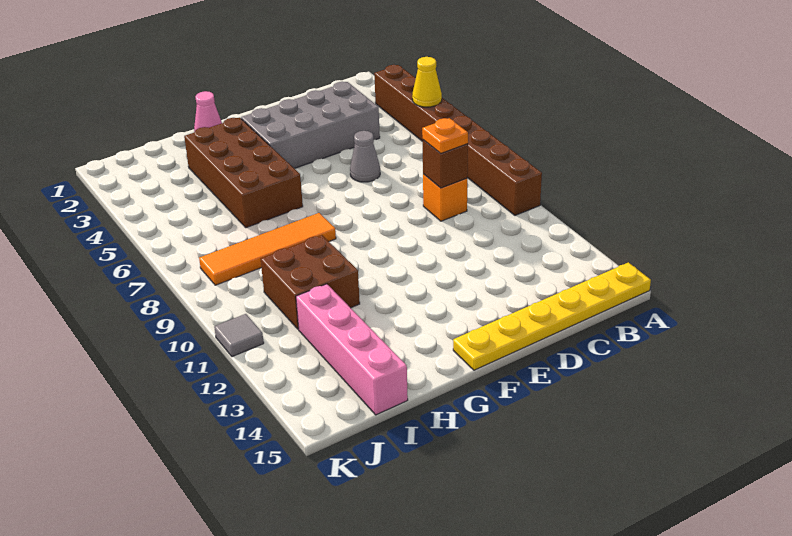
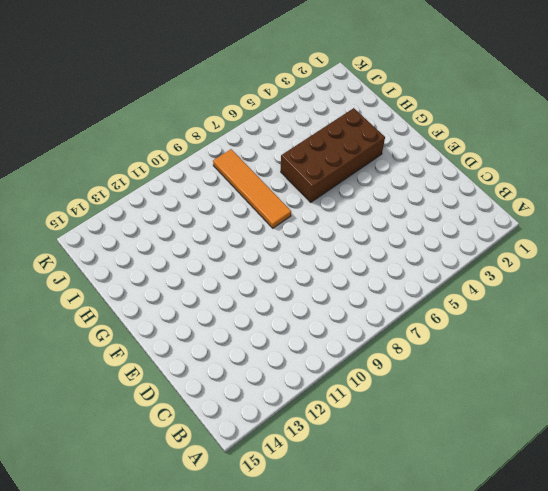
none -> brown brick A3:A10 level 1
none -> yellow plate A15:F15 level 1
none -> grey brick C3:F4 level 1

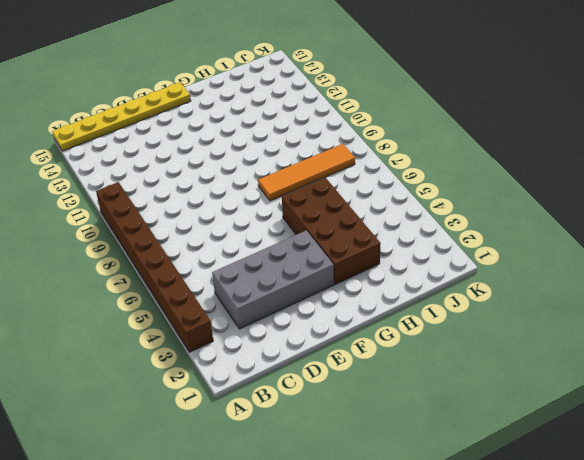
none -> orange brick C9 level 1
none -> grey cone D6 level 1
none -> pink cone G1 level 1

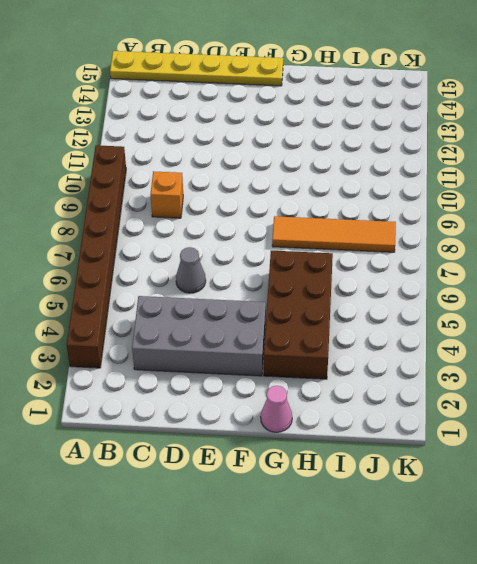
none -> brown brick H10:I11 level 1
none -> pink brick I12:I15 level 1
none -> grey tile K11 level 1

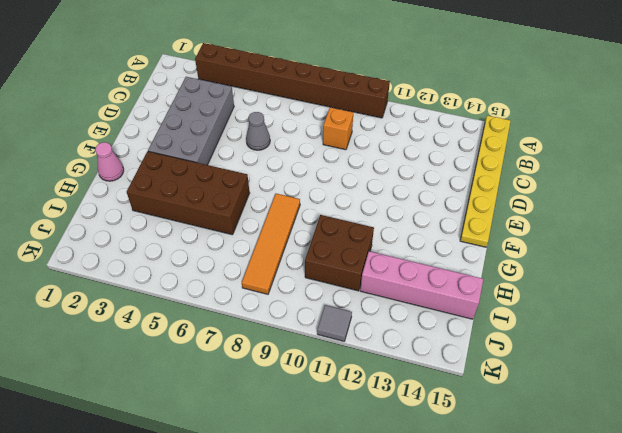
none -> yellow cone A5 level 2
none -> brown brick C9 level 2
none -> orange plate C9 level 3

